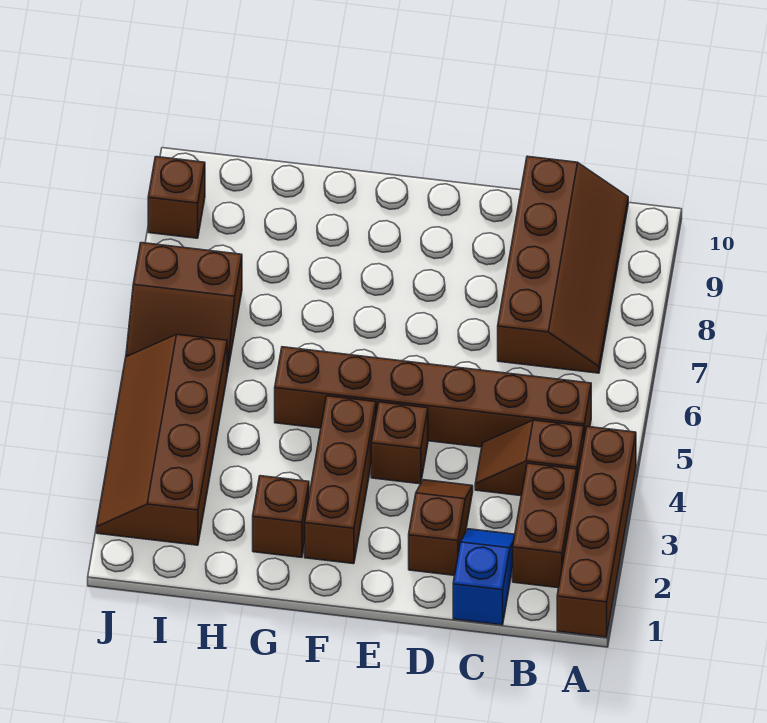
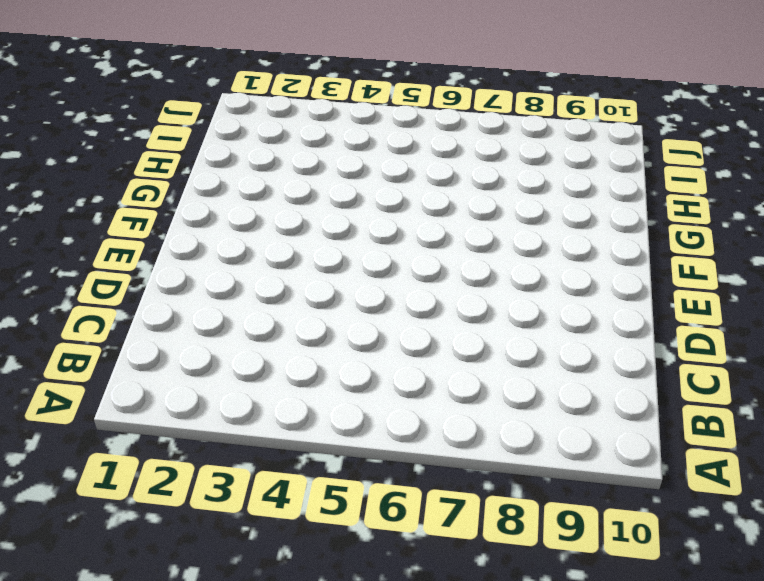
none -> brown brick A1:A4 level 1
none -> brown brick B2:B3 level 1
none -> brown slope B4:C4 level 1 top B

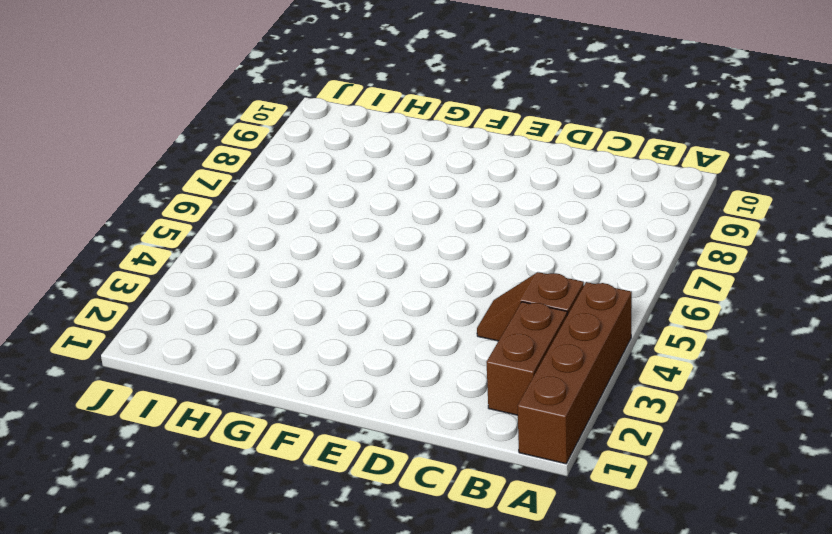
none -> brown brick B5:G5 level 1
none -> brown slope B7:C10 level 1 top C
none -> blue slope C1:C2 level 1 top 1

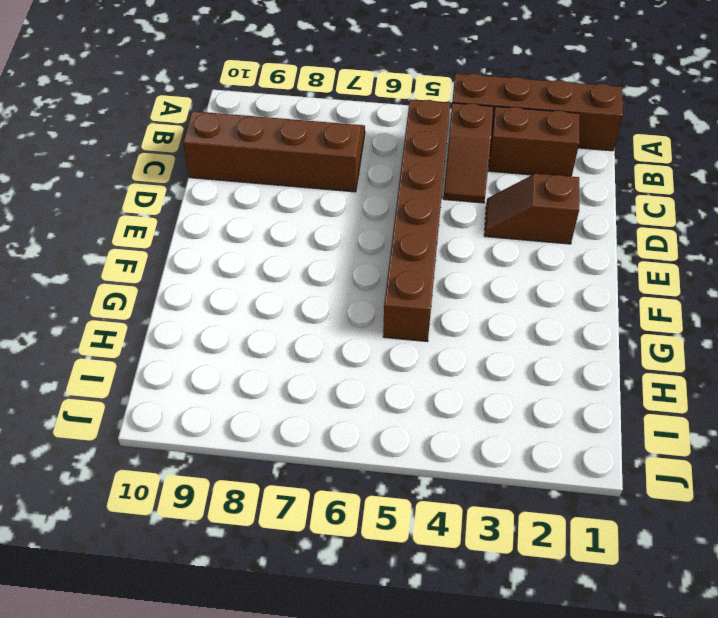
none -> blue slope C1:C2 level 1 top 1
none -> brown brick E4 level 1
none -> brown brick F2:F4 level 1

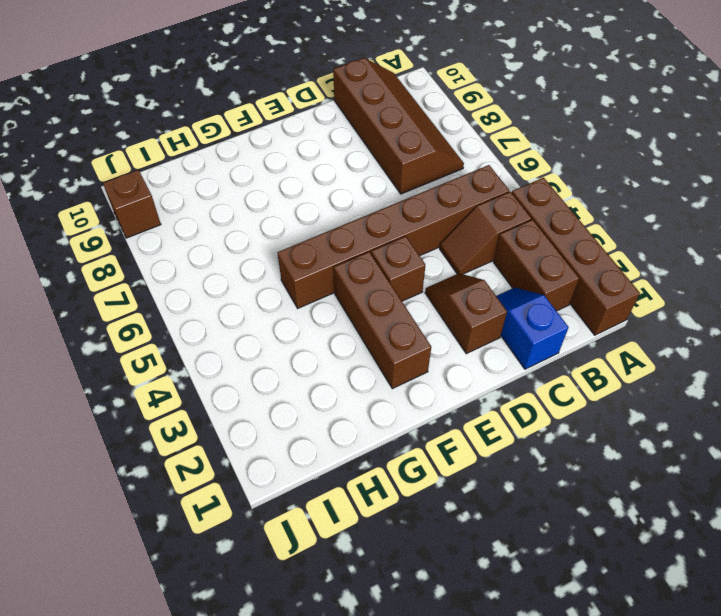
none -> brown brick G2 level 1
none -> brown slope I2:J5 level 1 top I
none -> brown slope I6:J7 level 1 top 7

